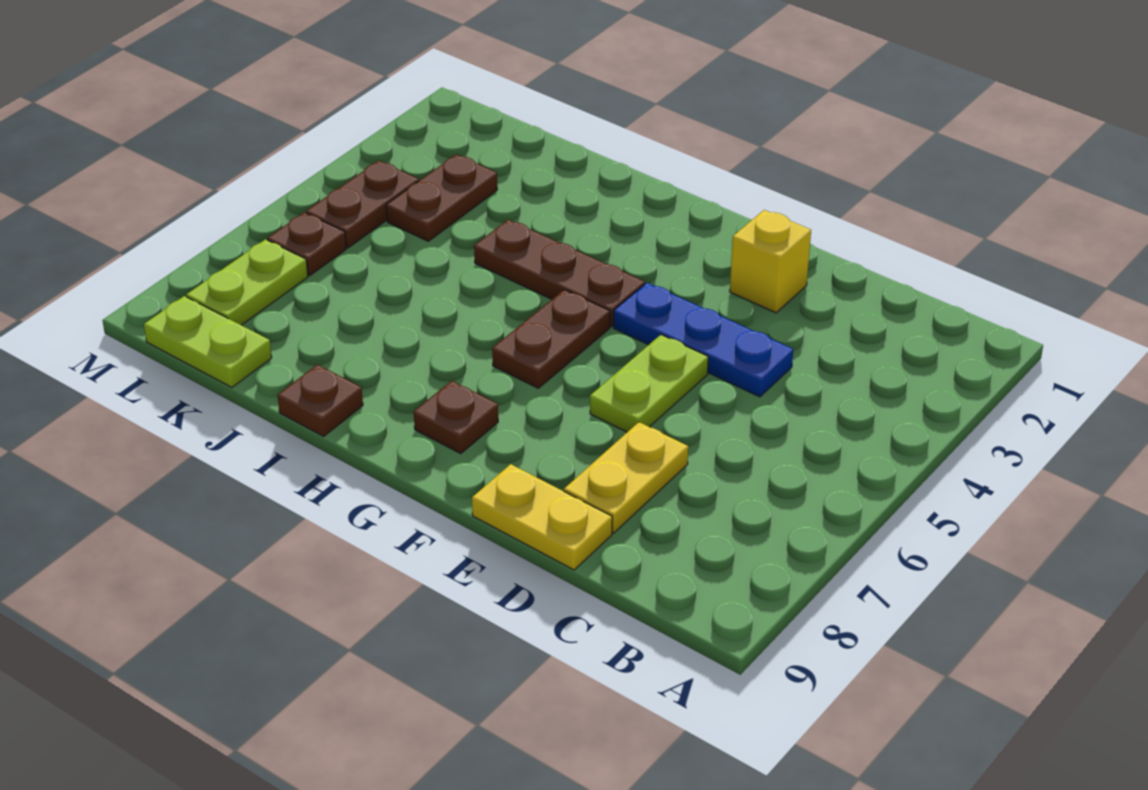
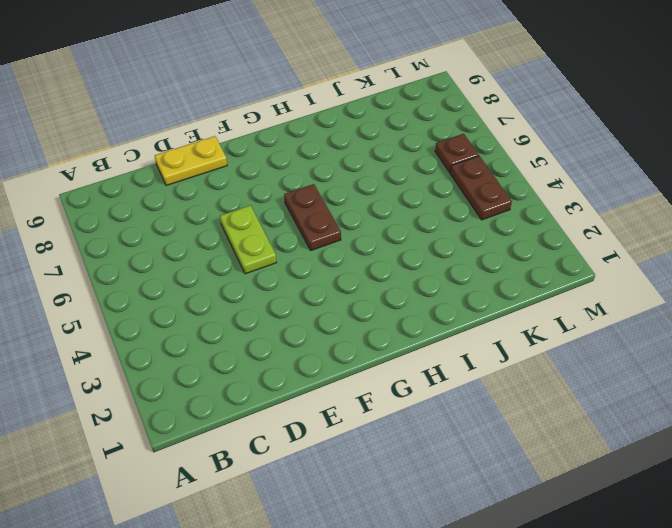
none -> blue plate D4:F4 level 1
none -> yellow plate D7:D8 level 1
none -> yellow brick E2 level 1

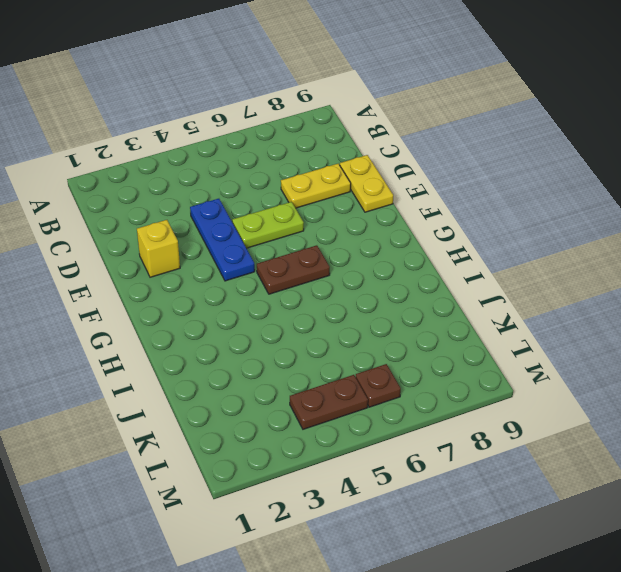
none -> brown plate G4:I4 level 1
none -> brown plate G8 level 1
none -> brown plate I9 level 1

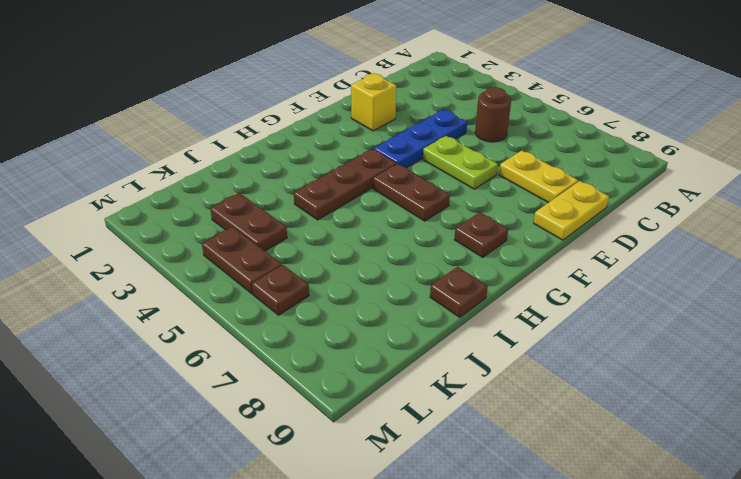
brown round brick C5 level 1 -> none
none -> lime plate K9:L9 level 1
none -> lime plate L7:L8 level 1

